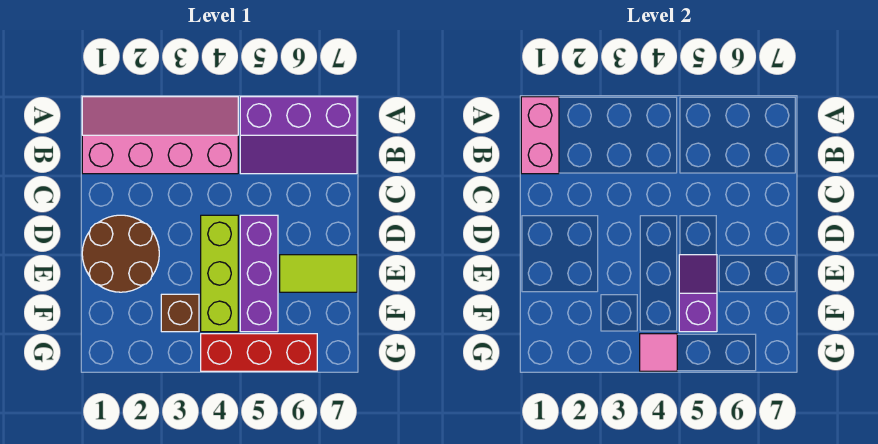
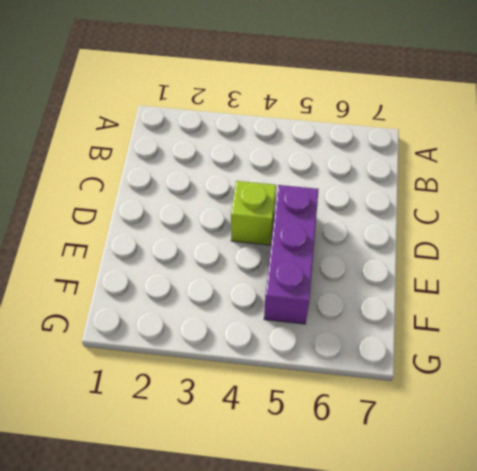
lime brick D4 level 1 -> lime brick D4:F4 level 1
none -> pink slope A1:B4 level 1 top B
none -> purple slope A5:B7 level 1 top A

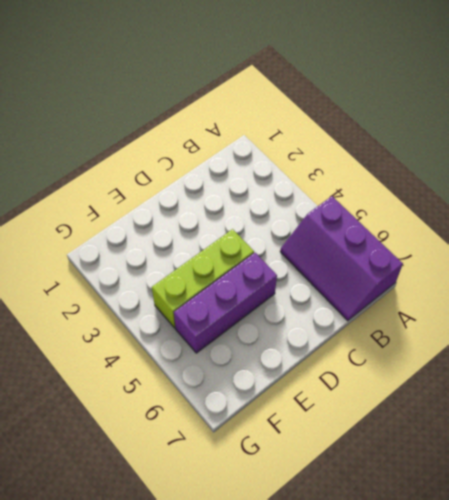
none -> pink slope A1:B4 level 1 top B
none -> brown round brick D1:E2 level 1

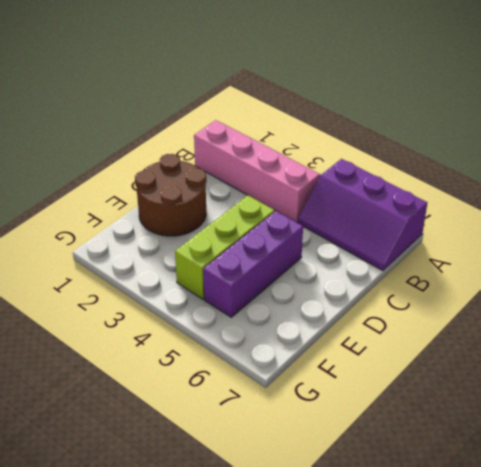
none -> lime tile E6:E7 level 1
none -> brown brick F3 level 1

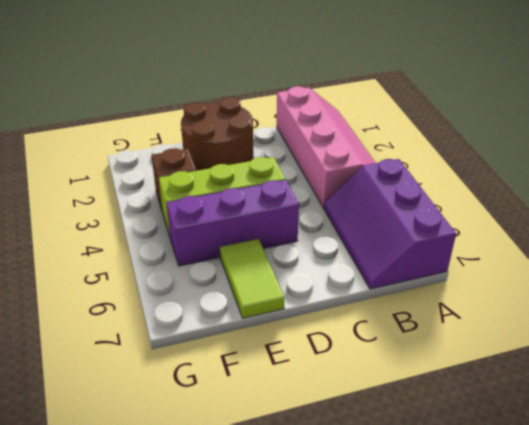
none -> red brick G4:G6 level 1
none -> pink brick A1:B1 level 2

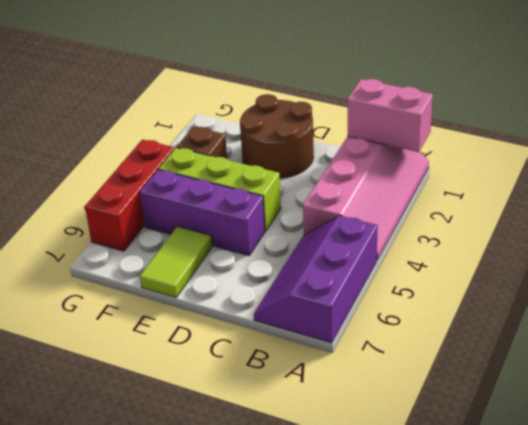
none -> purple slope E5:F5 level 2 top F
none -> pink tile G4 level 2

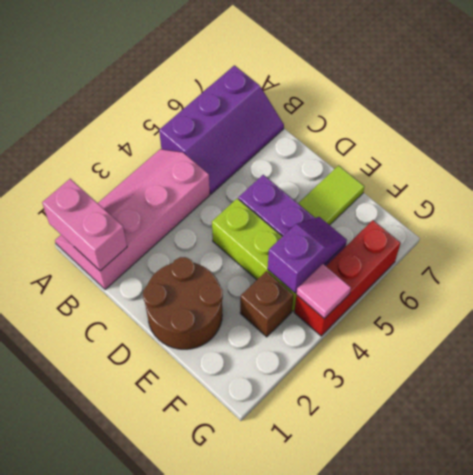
purple slope F4:F5 level 2 top 4 -> purple slope E5:F5 level 2 top F

